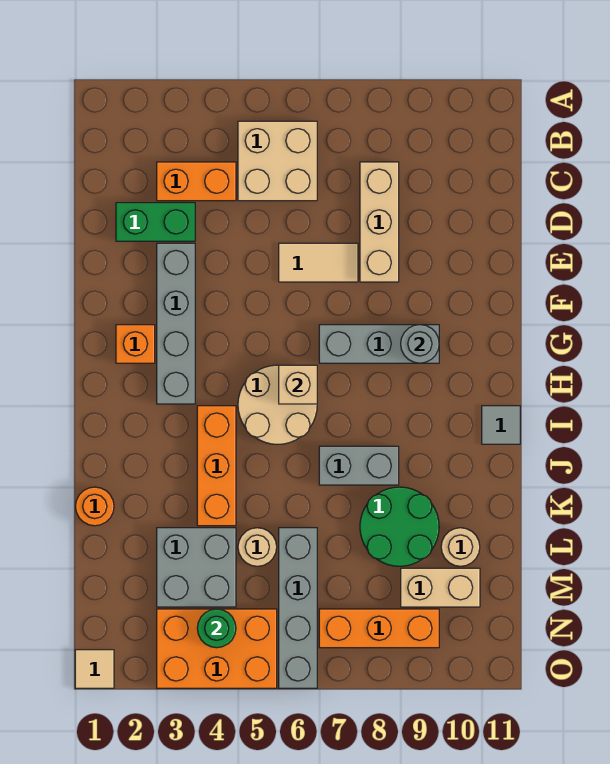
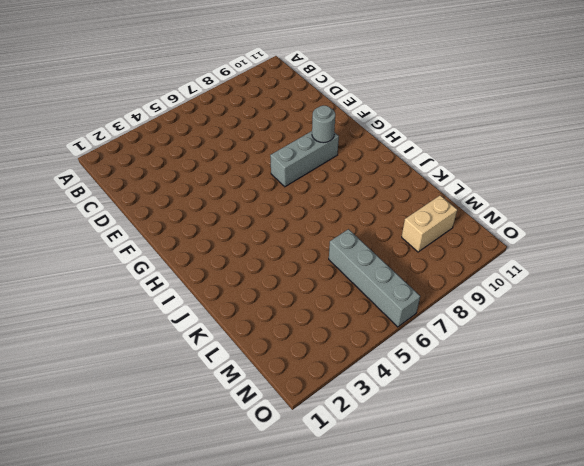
none -> tan brick B5:C6 level 1
none -> orange brick C3:C4 level 1
none -> tan brick C8:E8 level 1

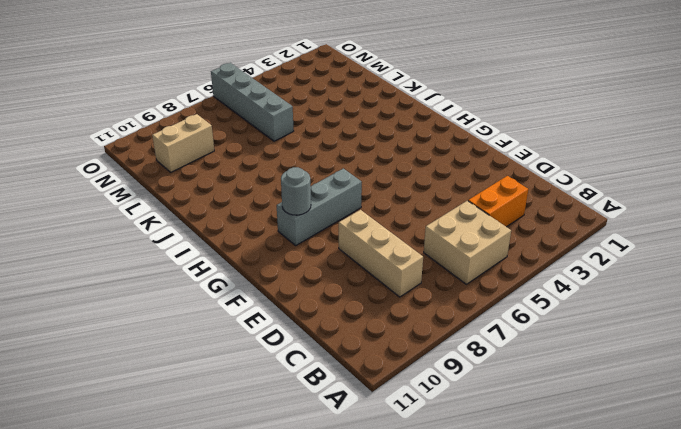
none -> green brick D2:D3 level 1
none -> grey brick E3:H3 level 1
none -> tan tile E6:E7 level 1

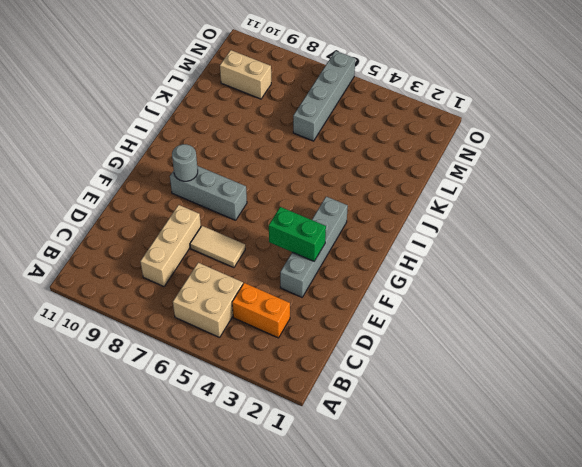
green brick F3:F4 level 2 -> green brick D2:D3 level 1
none -> orange brick G2 level 1
none -> tan round brick H5:I6 level 1
none -> orange brick I4:K4 level 1

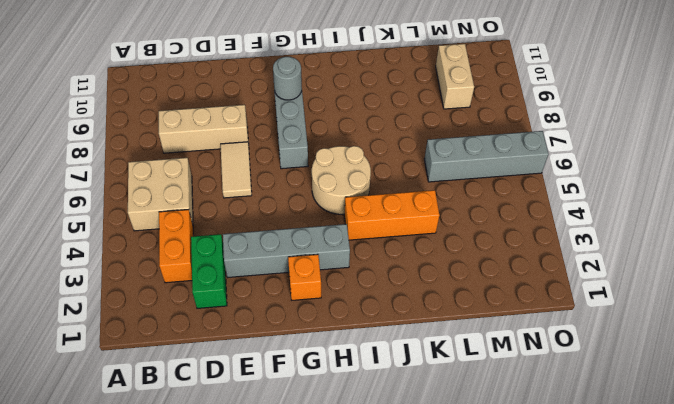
none -> grey tile I11 level 1
none -> grey brick J7:J8 level 1
none -> orange round brick K1 level 1

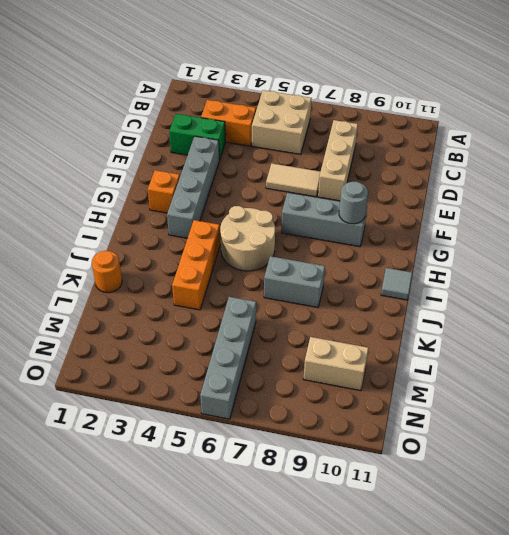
none -> green round brick K8:L9 level 1
none -> grey brick L3:M4 level 1
none -> tan round brick L5 level 1

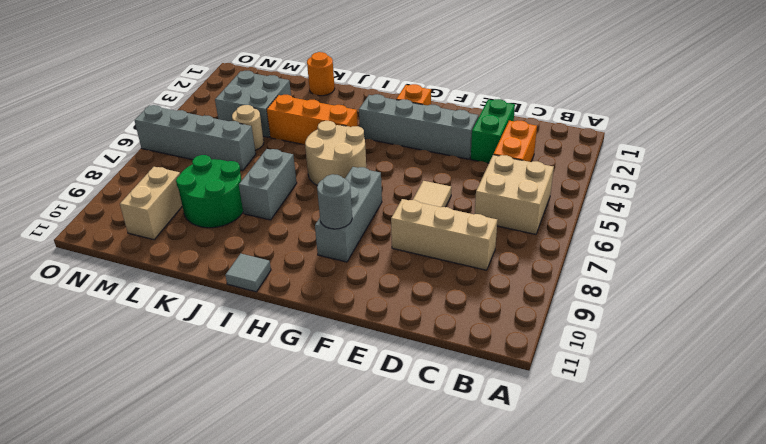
none -> tan round brick L10 level 1
none -> orange brick N3:O5 level 1
none -> orange brick N7:N9 level 1

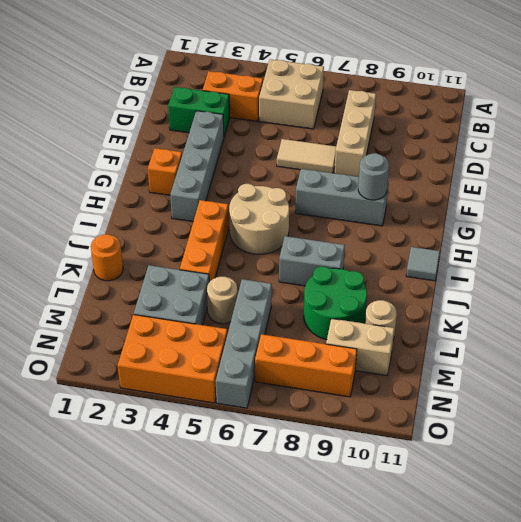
none -> tan tile O1 level 1
none -> tan brick H6 level 2
none -> green round brick N4 level 2

